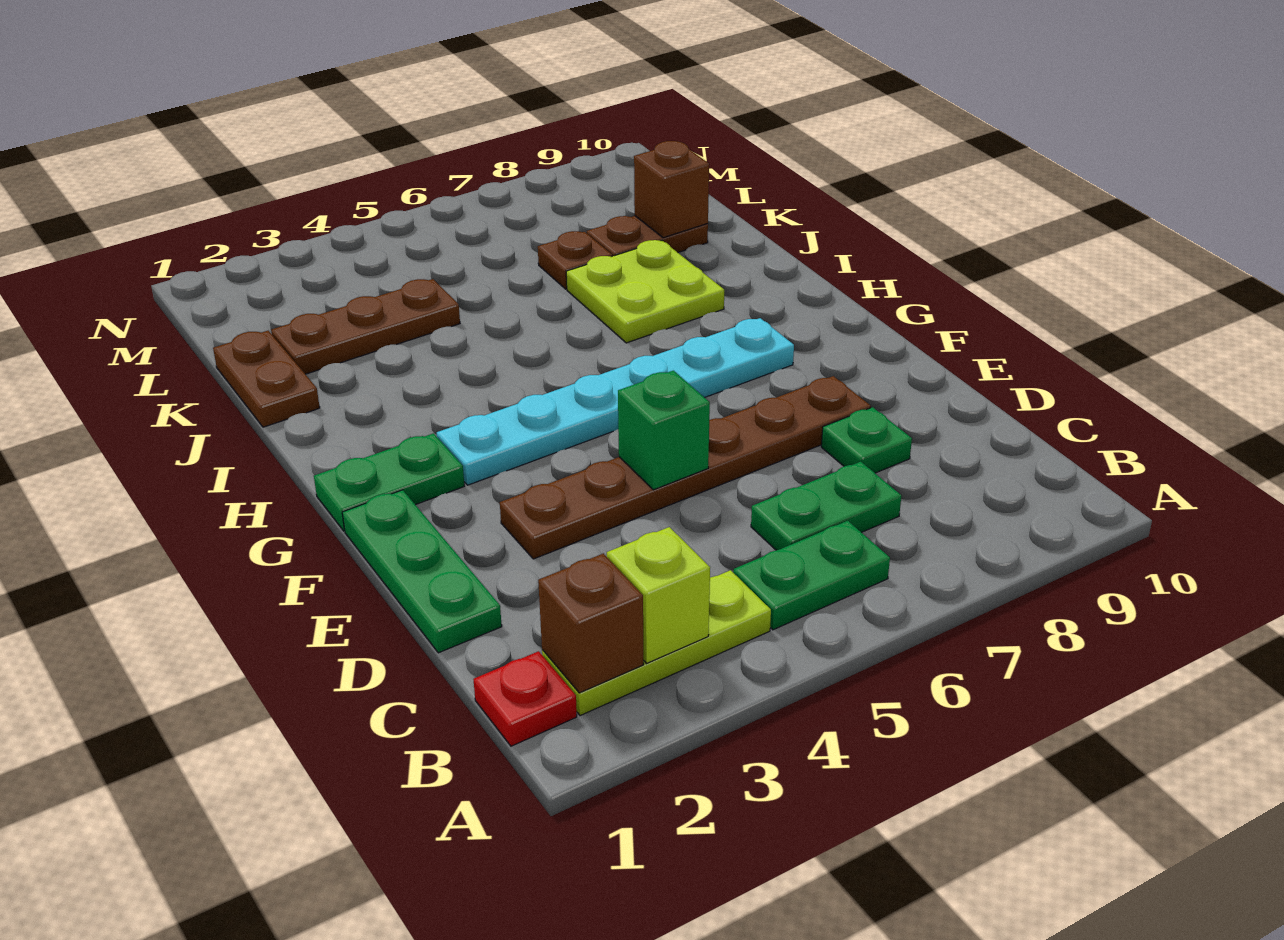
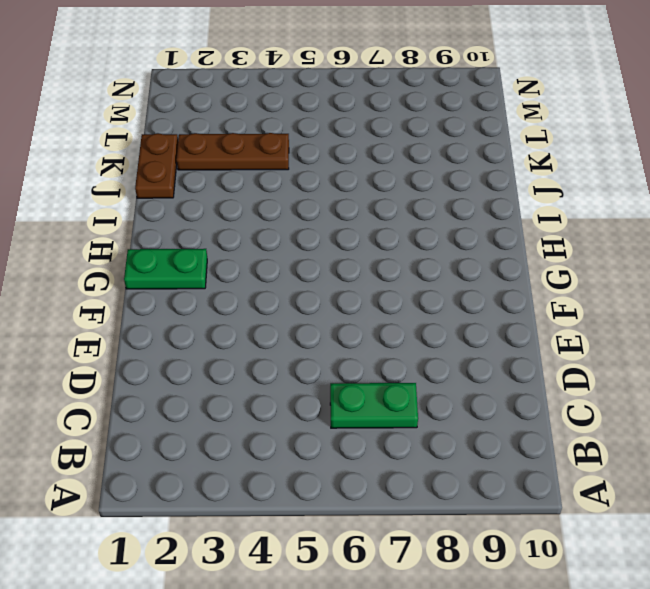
none -> red plate B1 level 1
none -> lime plate B2:B4 level 1
none -> green plate B5:B6 level 1

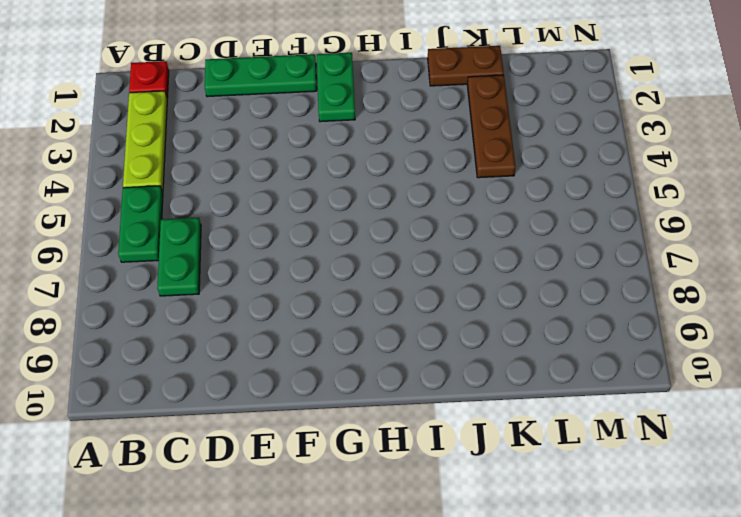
none -> green plate D8 level 1
none -> brown plate E3:E8 level 1
none -> cyan plate G3:G8 level 1

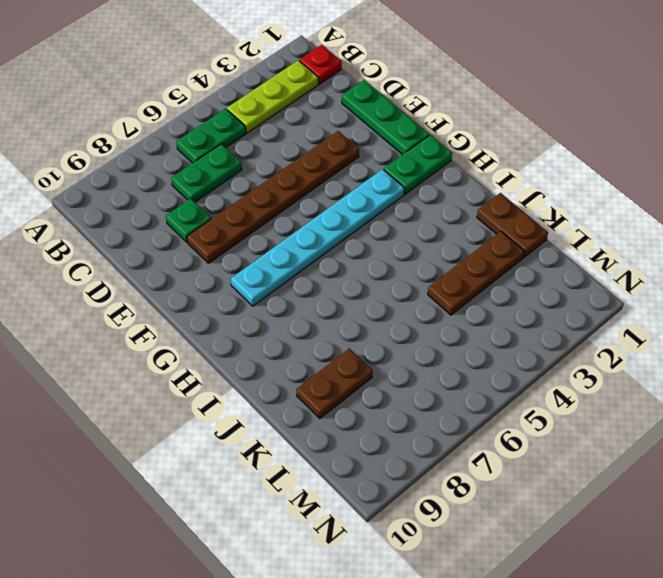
none -> lime plate I7:J8 level 1
none -> brown plate K7 level 1
none -> brown brick B2 level 2

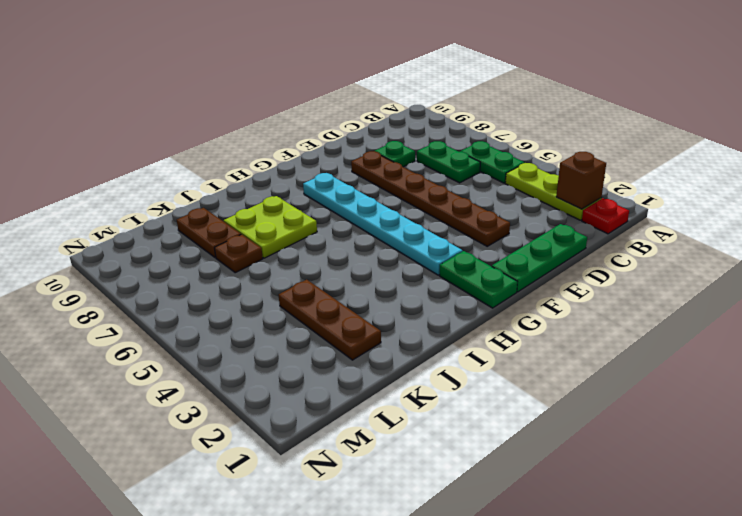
none -> brown plate J1:K1 level 1
none -> lime brick B3 level 2
none -> green brick E5 level 2

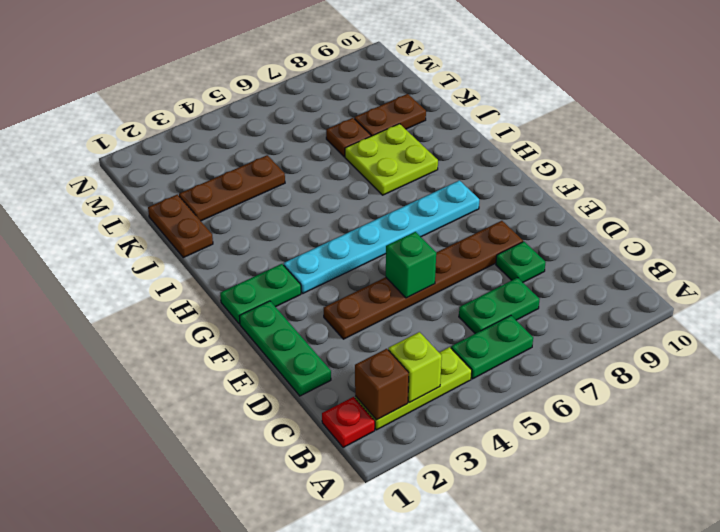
none -> brown brick K9 level 2

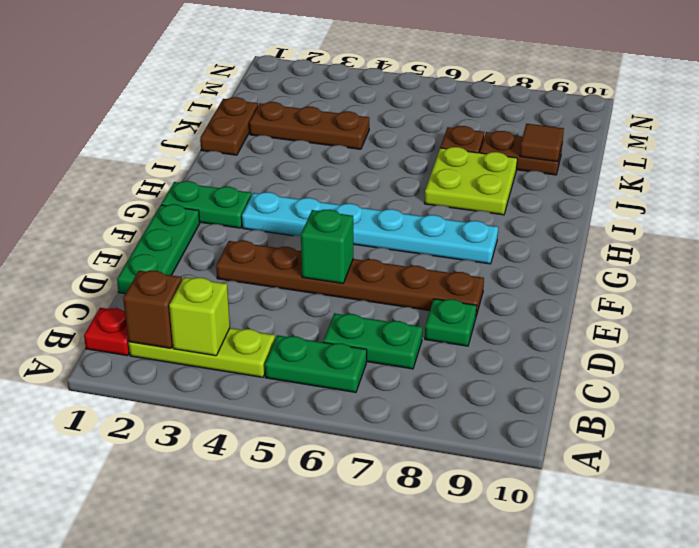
brown tile K9 level 2 -> brown brick K9 level 2

